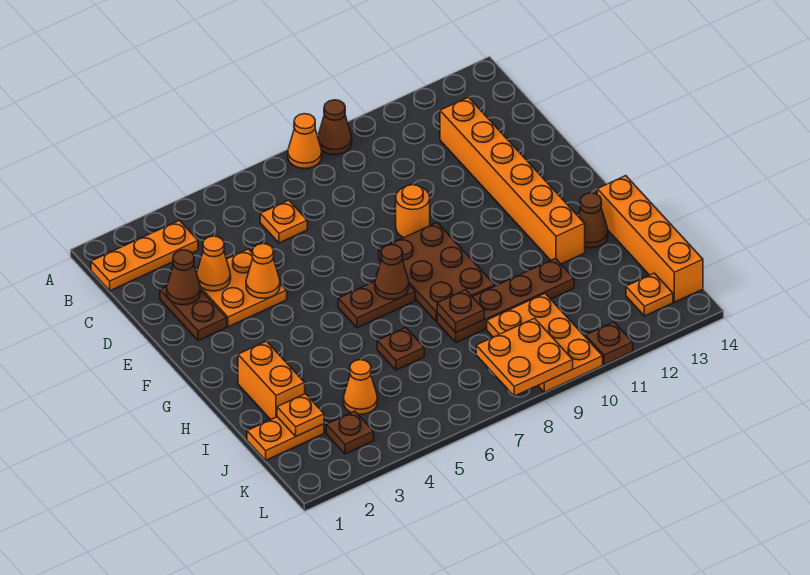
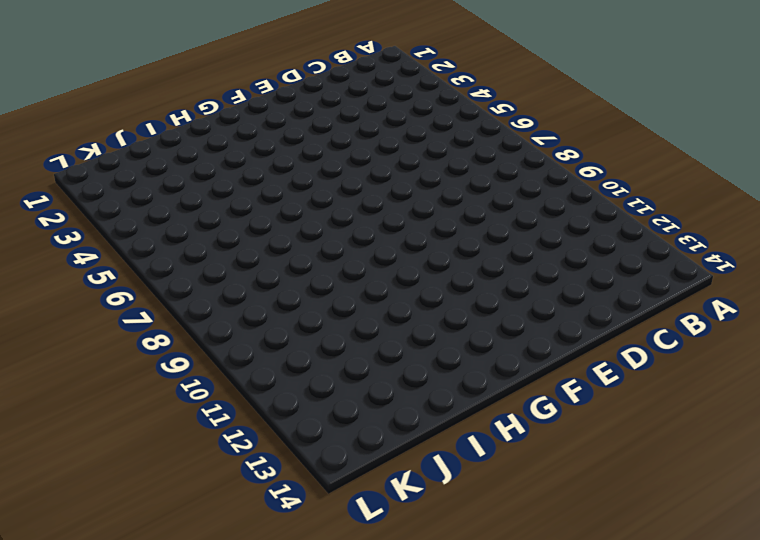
none -> orange cone A8 level 1
none -> brown cone A9 level 1
none -> orange plate B1:B3 level 1

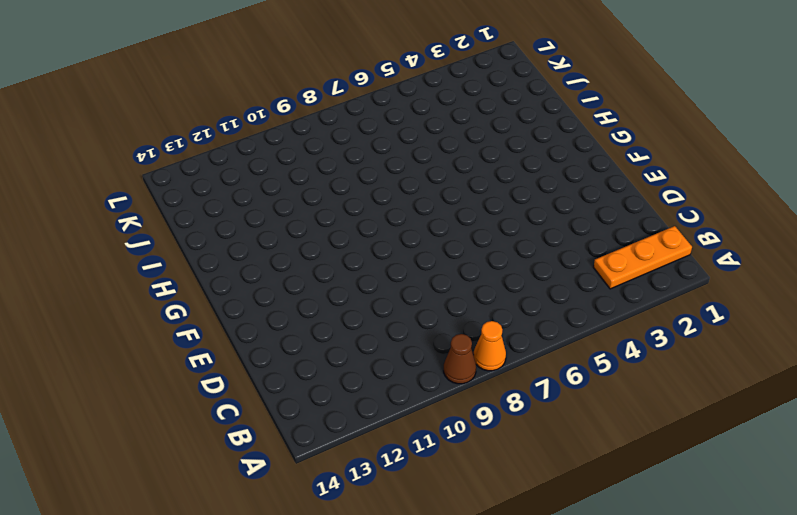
none -> orange plate C6 level 1
none -> orange brick C12:H12 level 1
none -> brown plate D2:E2 level 1

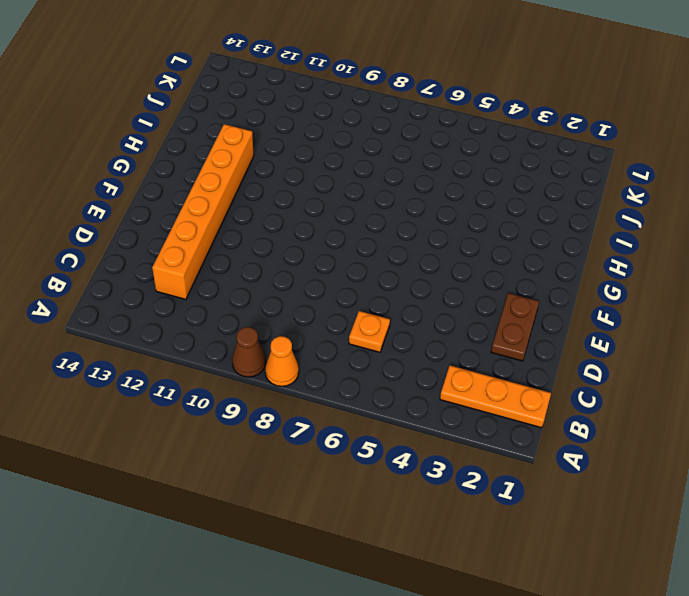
none -> orange plate D3:E4 level 1
none -> orange round brick E9 level 1
none -> brown plate F8:H9 level 1

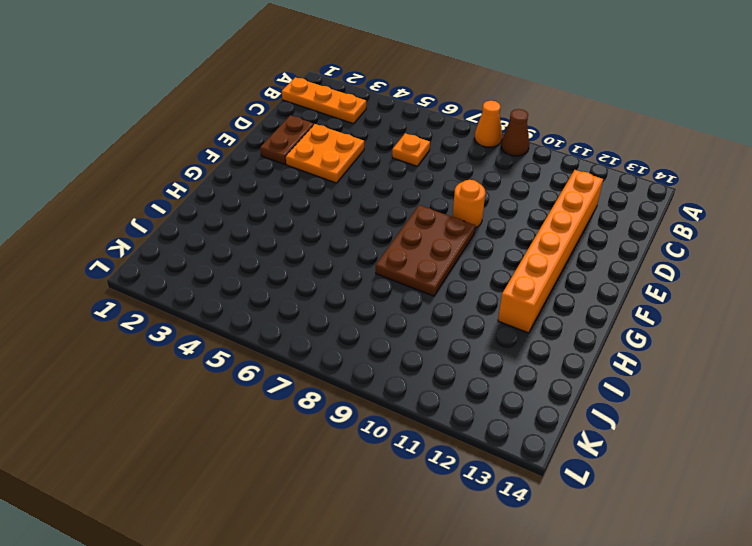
none -> brown plate G6:G7 level 1
none -> orange brick H2:I2 level 1
none -> brown cone H13 level 1

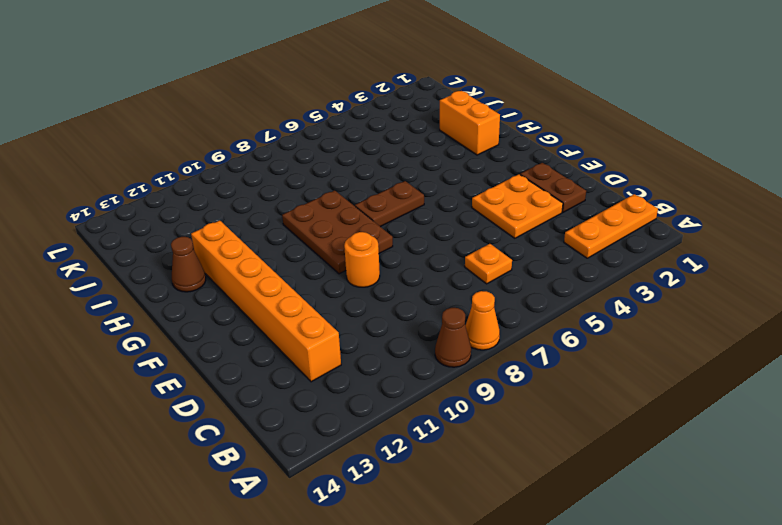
none -> orange brick H14:K14 level 1
none -> brown plate I6 level 1
none -> brown plate I8:I11 level 1

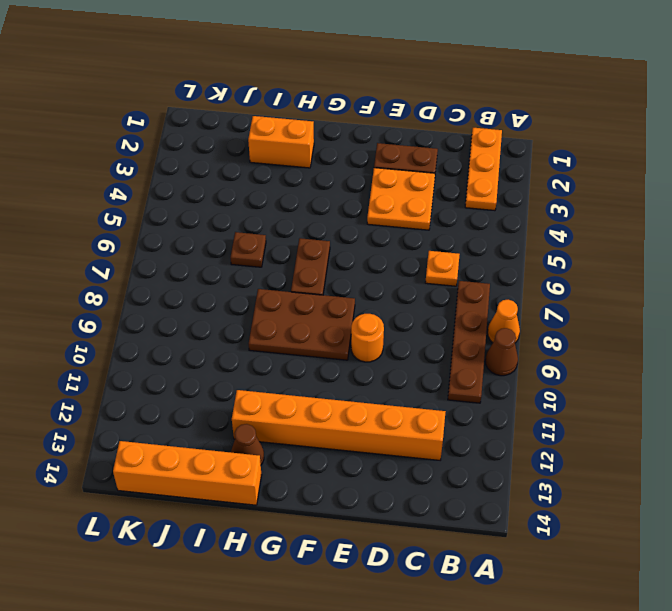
brown plate B7:B10 level 1 -> brown plate I8:I11 level 1
none -> orange plate J1:J2 level 1
none -> orange cone J4 level 1
none -> orange plate J9:L10 level 1

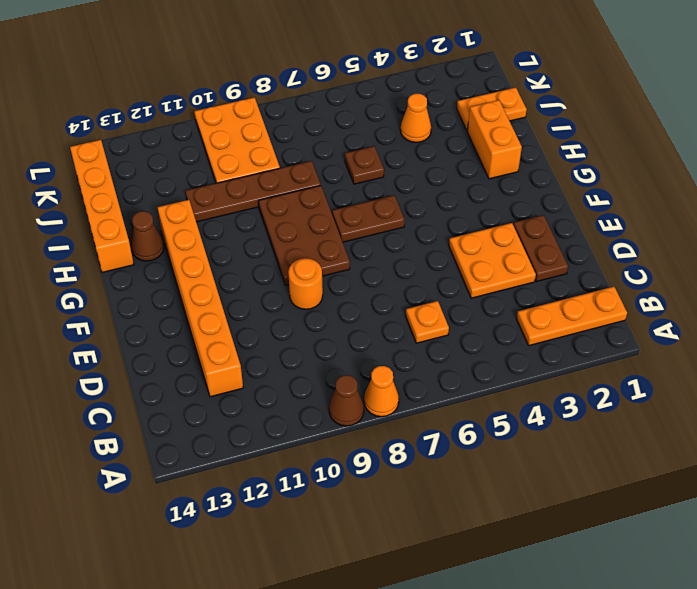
none -> brown plate K3 level 1
none -> orange plate K13 level 1
none -> brown plate L11 level 1

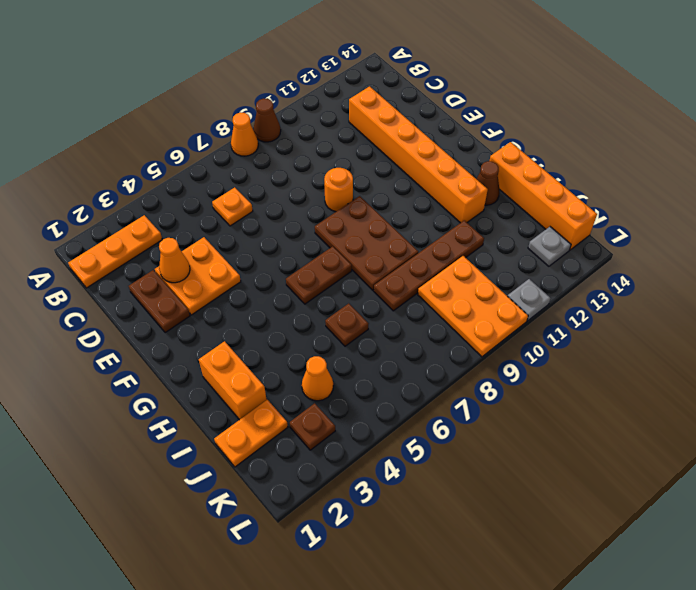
grey plate K13 level 1 -> orange plate K13 level 1
grey plate L11 level 1 -> brown plate L11 level 1
none -> brown cone D2 level 2
none -> orange cone E4 level 2
none -> brown cone G7 level 2

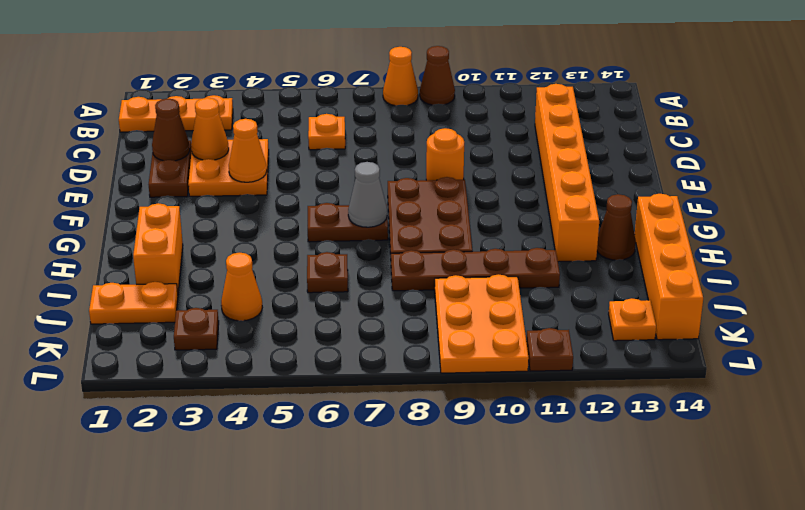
grey cone G7 level 2 -> brown cone G7 level 2
none -> brown plate I8 level 2
none -> orange plate J2 level 2
none -> orange plate K8:L9 level 2

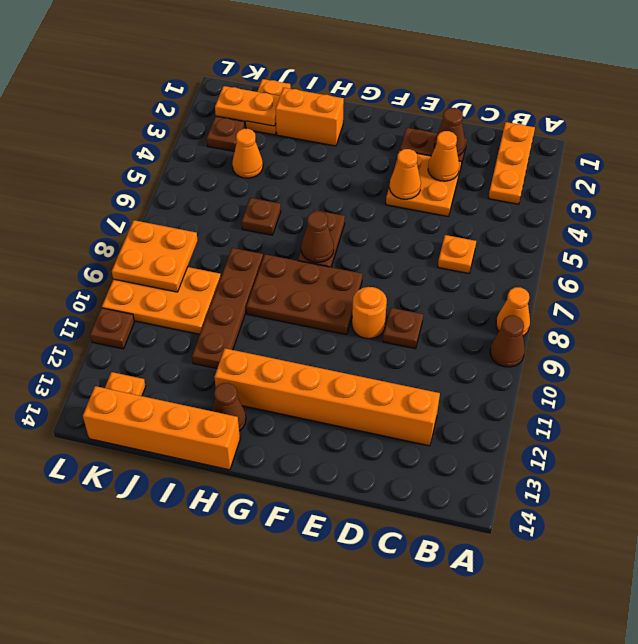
brown plate D9 level 1 -> brown plate I8 level 2
orange plate J2:K2 level 2 -> orange plate J2 level 2

